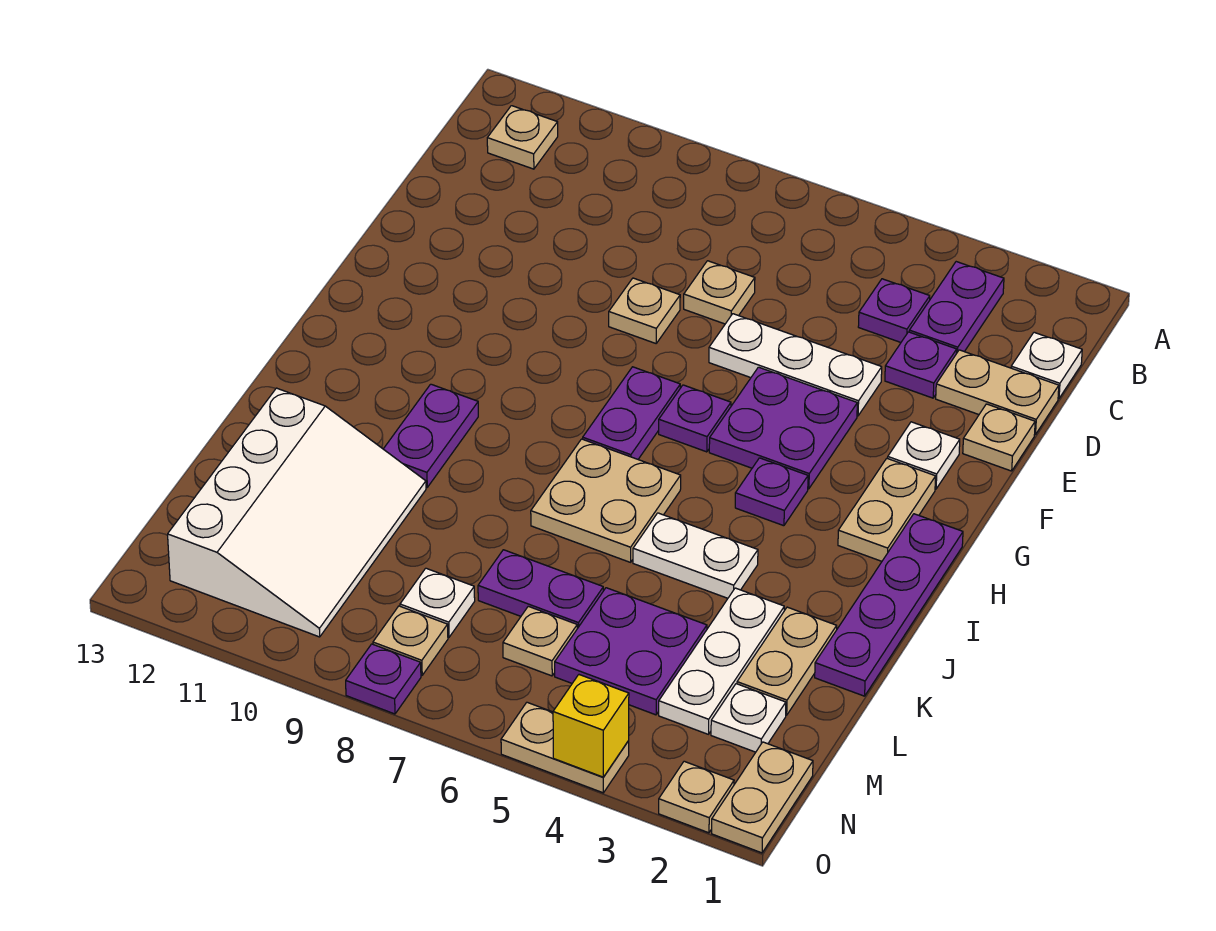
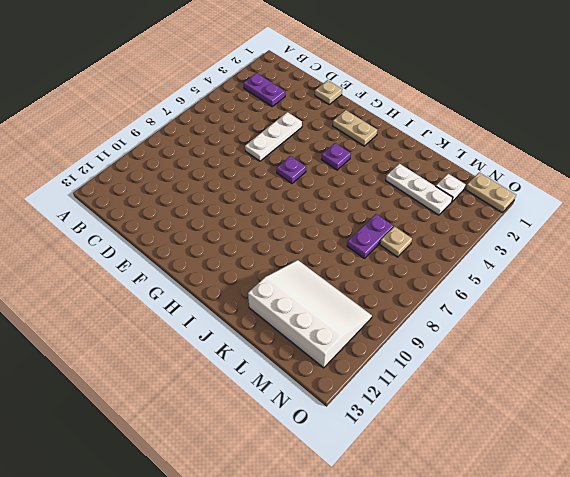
none -> tan plate B12 level 1
none -> white plate C1 level 1
none -> purple plate C4 level 1
none -> tan plate D1:D2 level 1

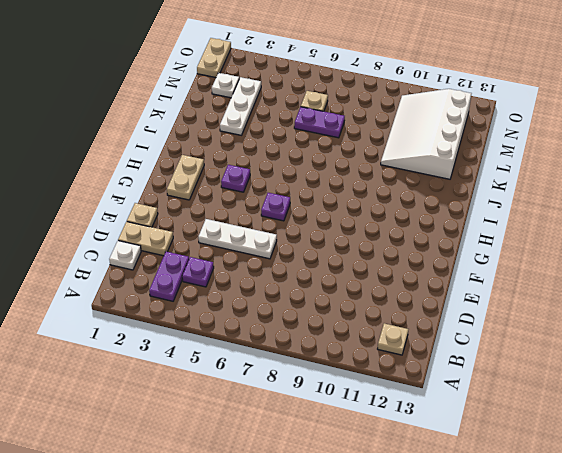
none -> purple plate D3 level 1
none -> tan plate D7 level 1
none -> tan plate E8 level 1
none -> white plate F2 level 1

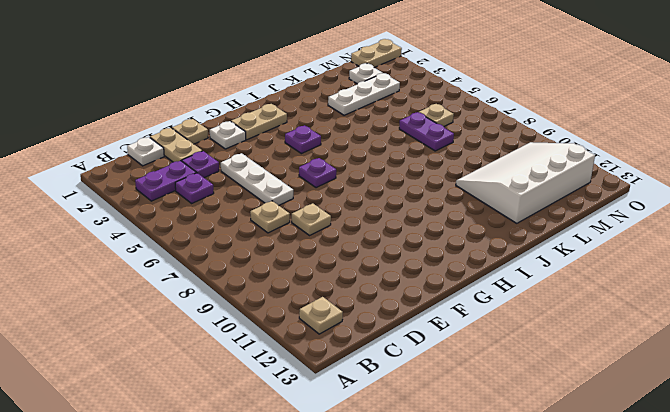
none -> purple plate F4:G5 level 1
none -> purple plate G7:H7 level 1
none -> purple plate H1:K1 level 1
none -> tan plate I6:J7 level 1

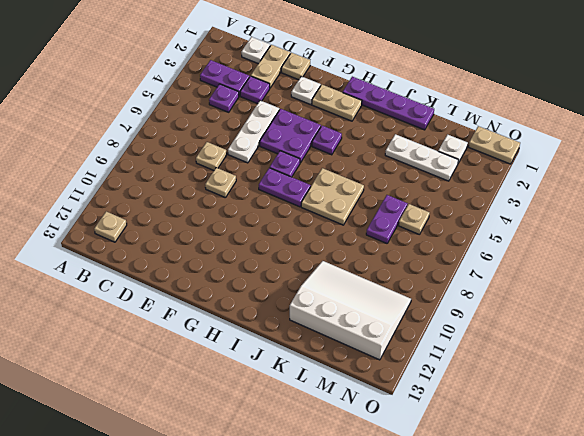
none -> purple plate I10:J10 level 1
none -> white plate J4:J5 level 1
none -> tan plate K2:L2 level 1
none -> purple plate L4:M5 level 1

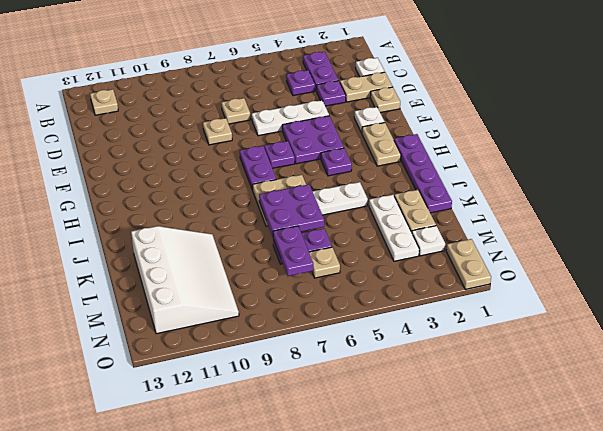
purple plate J6:K7 level 2 -> purple plate L4:M5 level 1
purple plate L7:M7 level 2 -> purple plate I10:J10 level 1
none -> white plate M8 level 1
none -> tan plate N8 level 1
none -> tan plate O2 level 1
none -> tan plate O4:O5 level 1

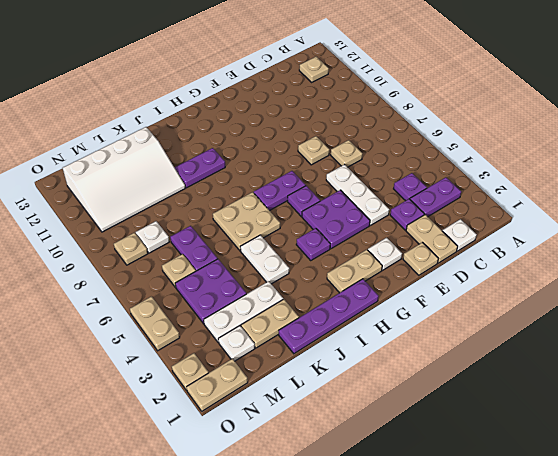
none -> purple plate O8 level 1
none -> yellow brick O4 level 2

